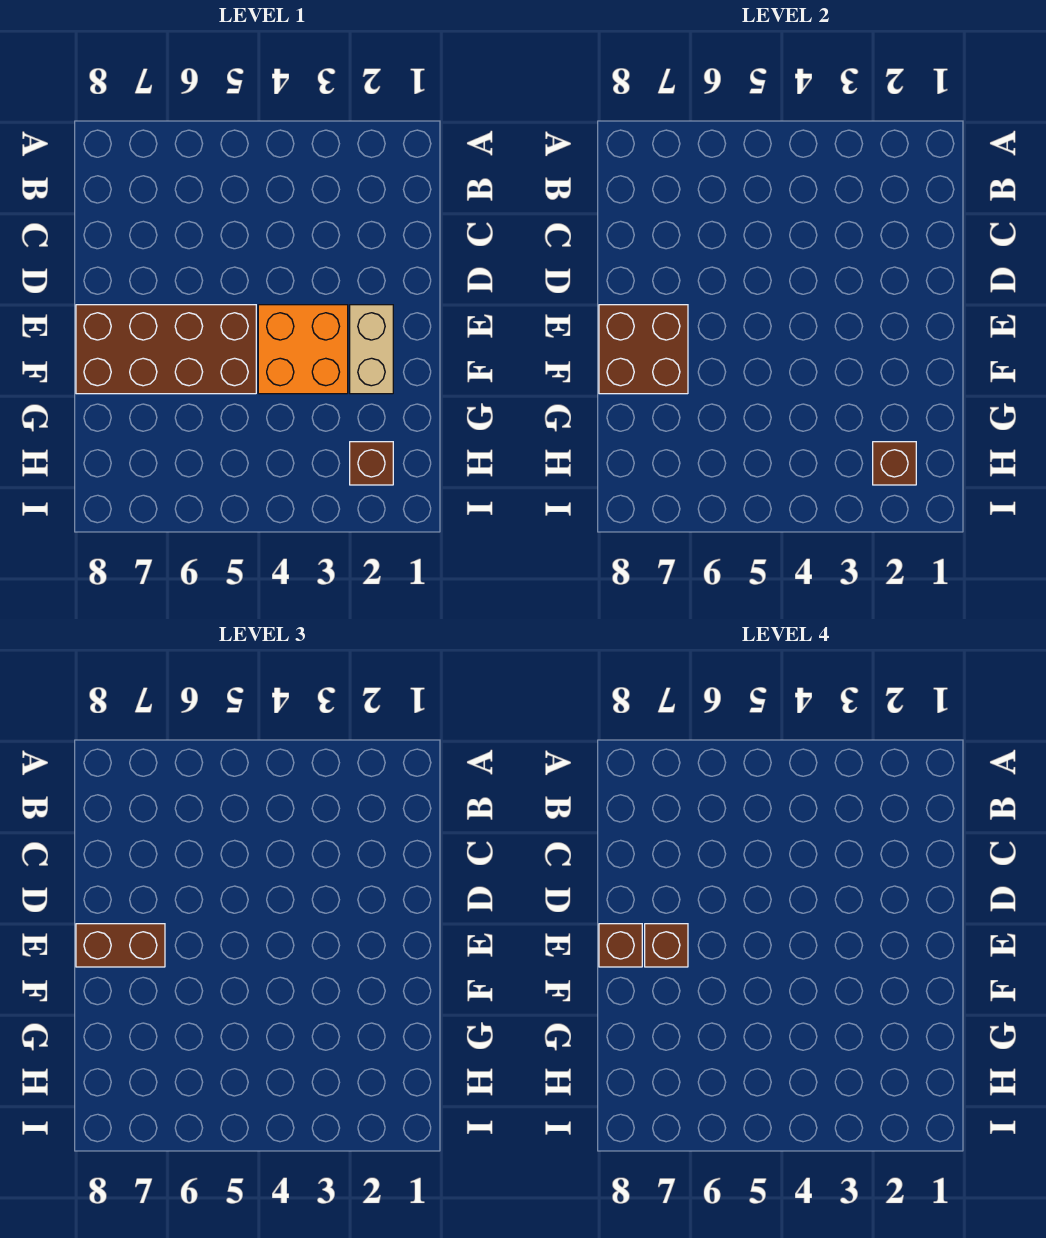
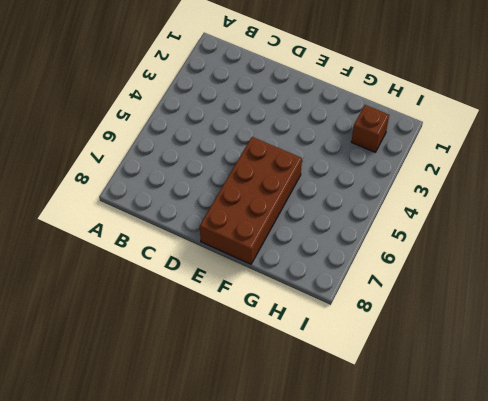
none -> tan brick E2:F2 level 1
none -> orange brick E3:F4 level 1

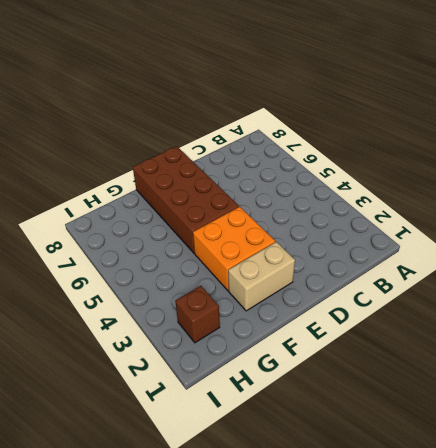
none -> brown brick E7:F8 level 2
none -> brown brick H2 level 2

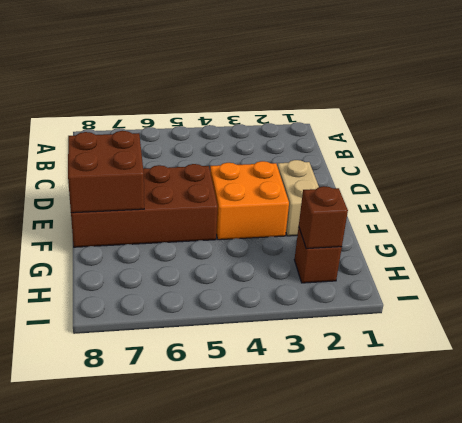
none -> brown brick E7:E8 level 3
none -> brown brick E7 level 4

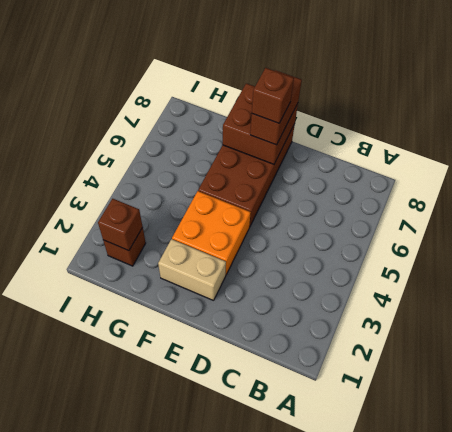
none -> brown brick E8 level 4

